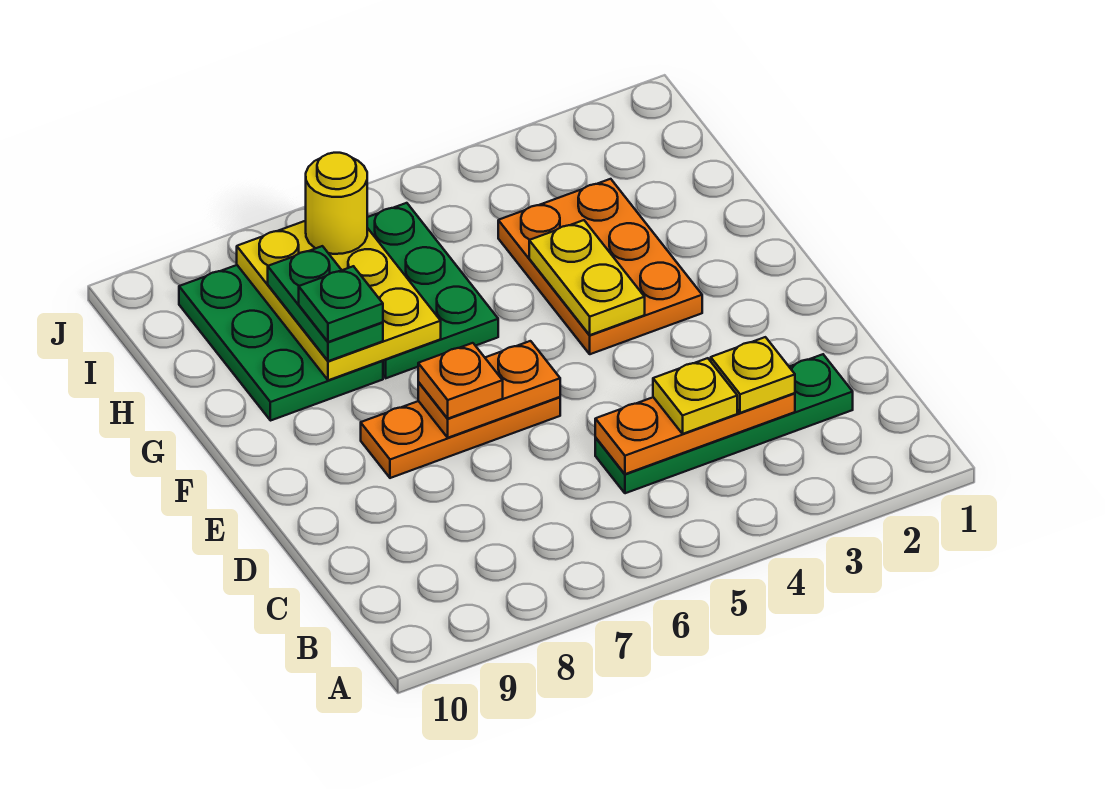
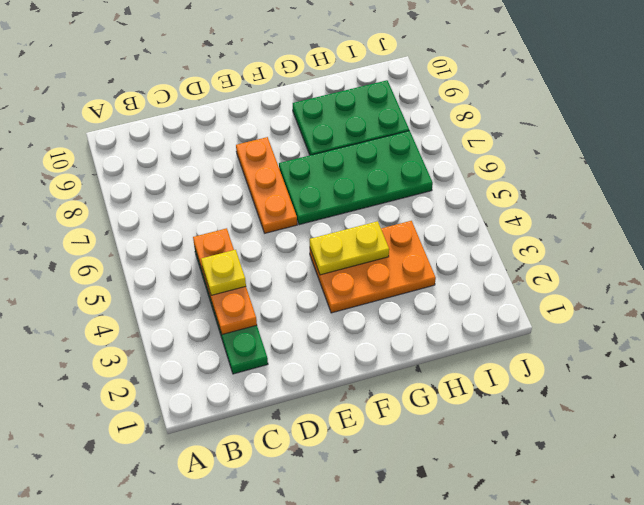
green plate F6:I7 level 1 -> green plate G6:I7 level 1
none -> orange plate E6:E7 level 2
none -> yellow plate G7:I8 level 2
none -> yellow plate C3 level 3

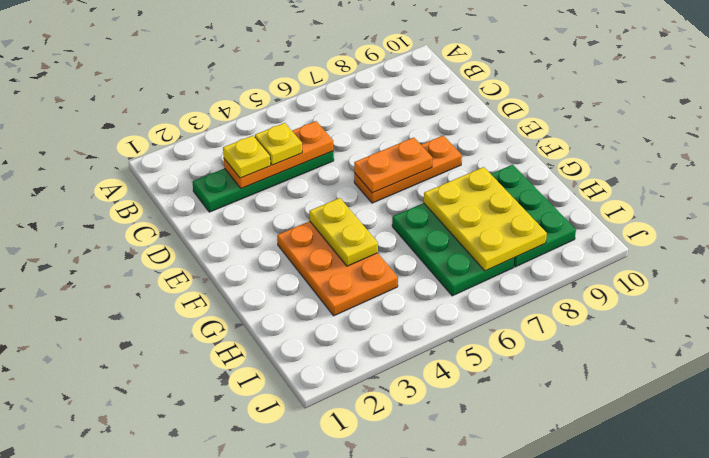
none -> orange plate E7 level 3
none -> green plate G8:H8 level 3
none -> yellow round brick I7 level 3

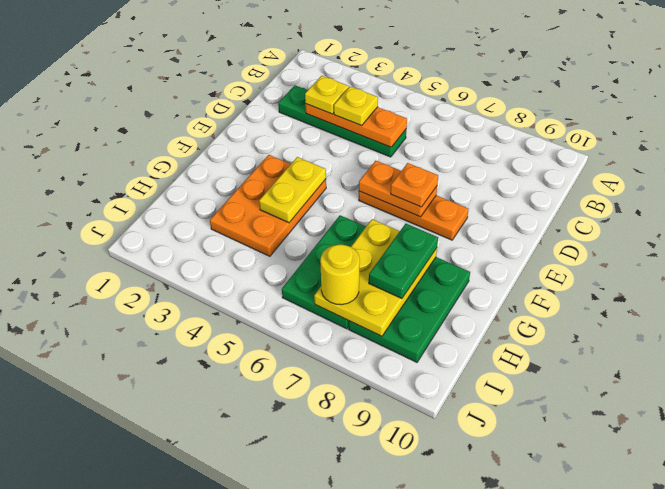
none -> green plate G8 level 4

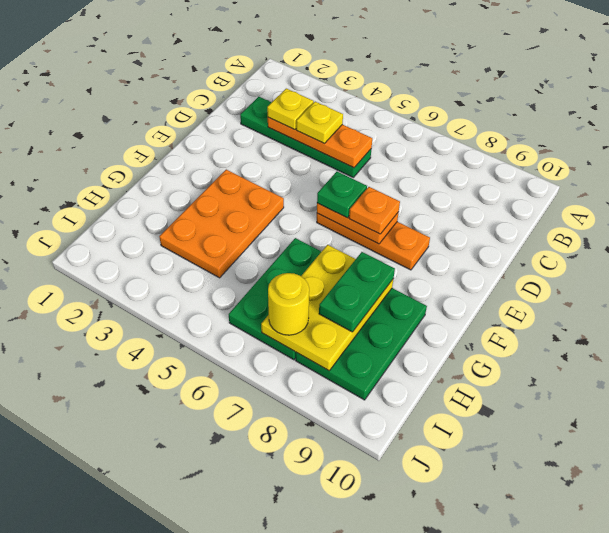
green plate E6 level 3 -> green plate G8 level 4
none -> yellow plate F4:G4 level 2

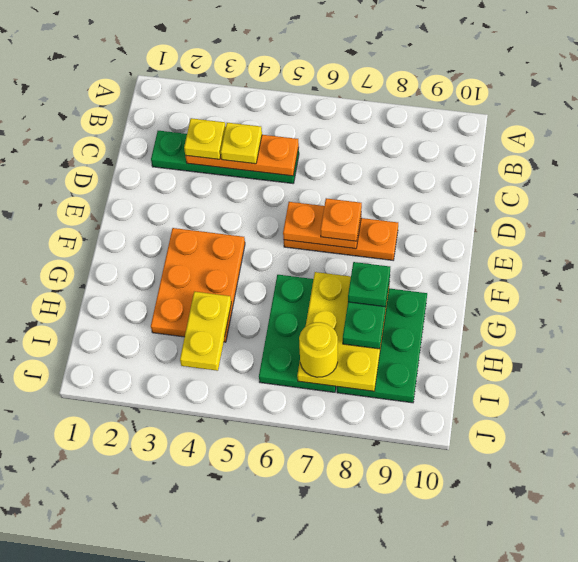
yellow plate H4:I4 level 2 -> yellow plate F4:G4 level 2

